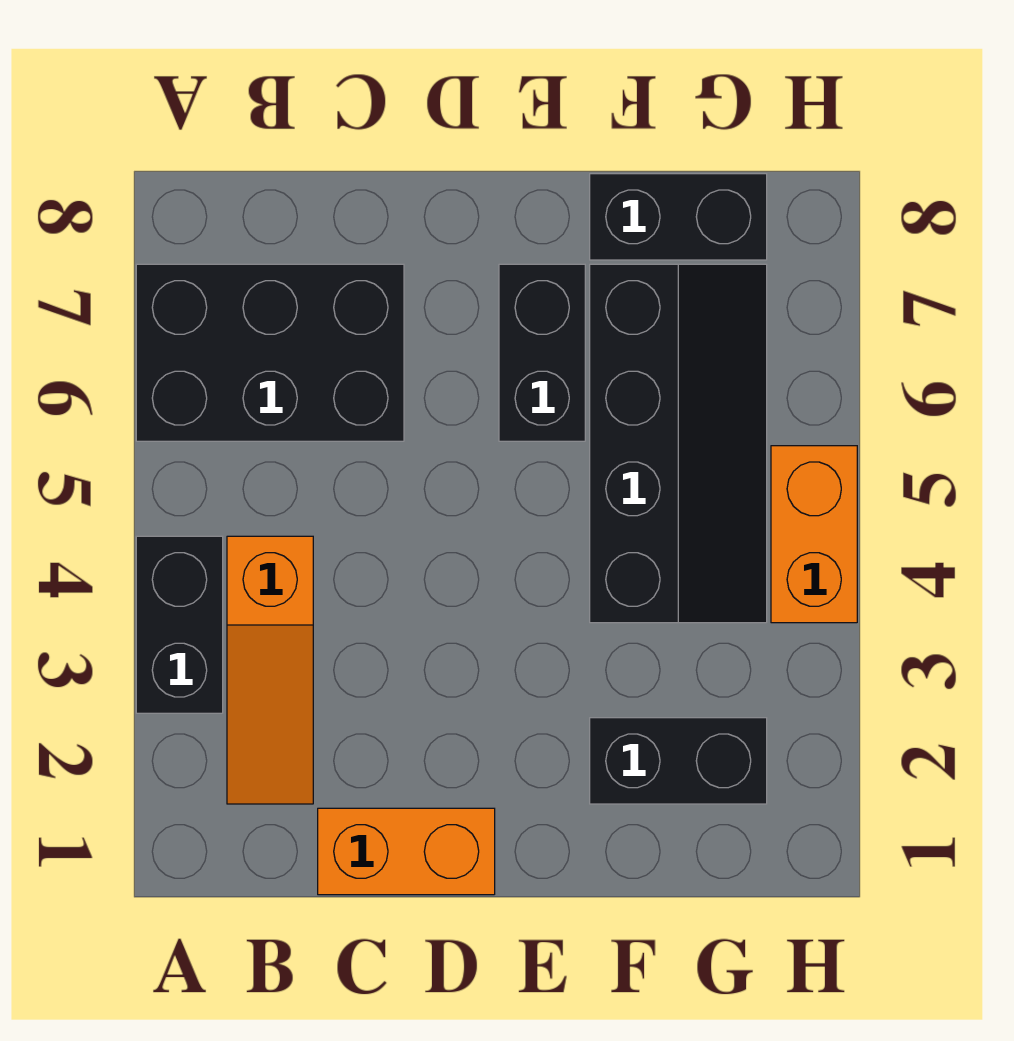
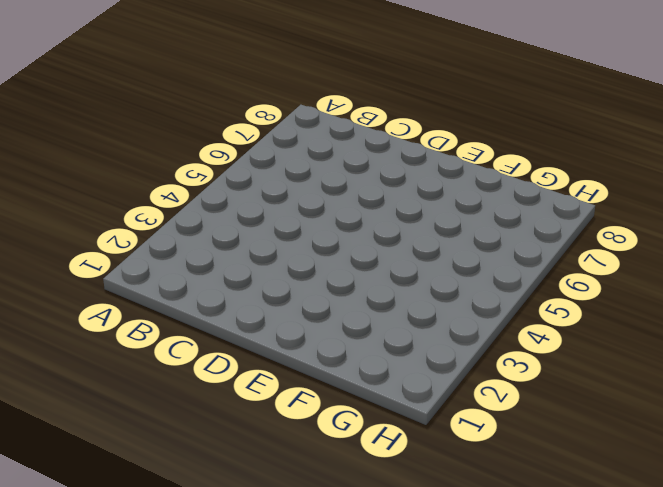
none -> black brick A3:A4 level 1
none -> black brick A6:C7 level 1

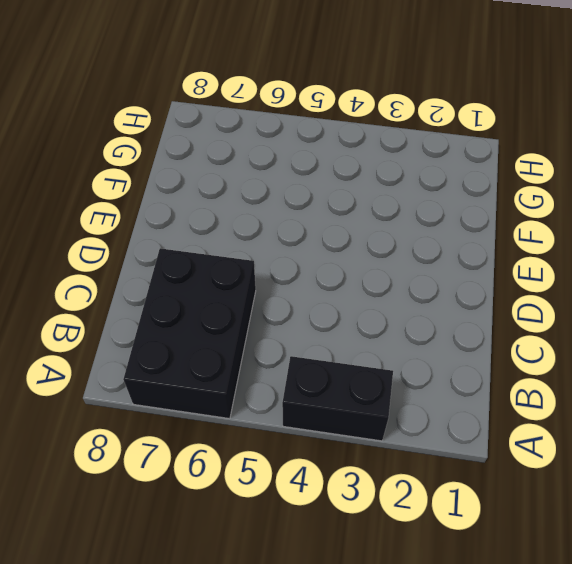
none -> orange slope B2:B4 level 1 top 4
none -> orange brick C1:D1 level 1

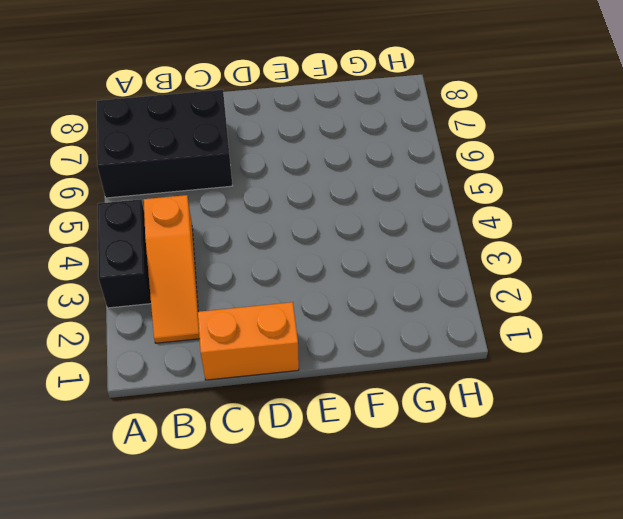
none -> black brick E6:E7 level 1
none -> black brick F2:G2 level 1

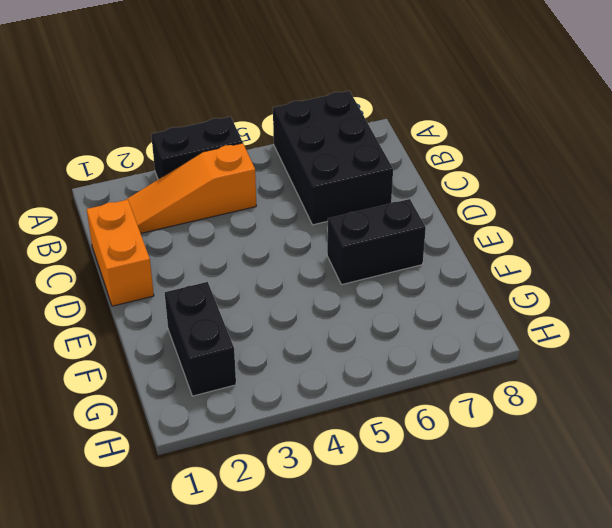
none -> black slope F4:G7 level 1 top F
none -> black brick F8:G8 level 1

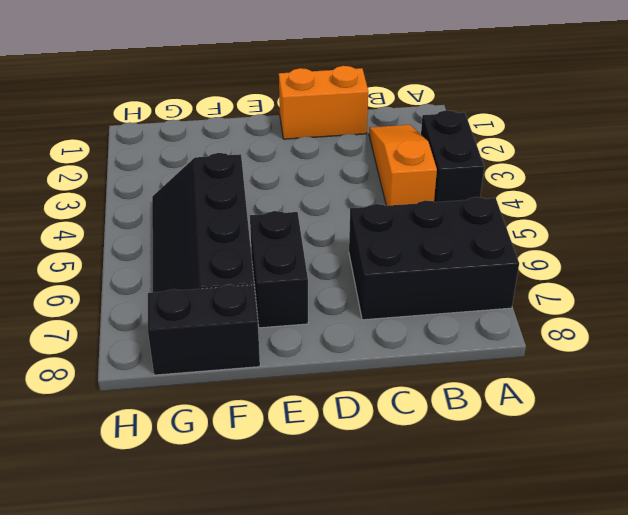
none -> black brick F2:G2 level 1
none -> orange brick H4:H5 level 1

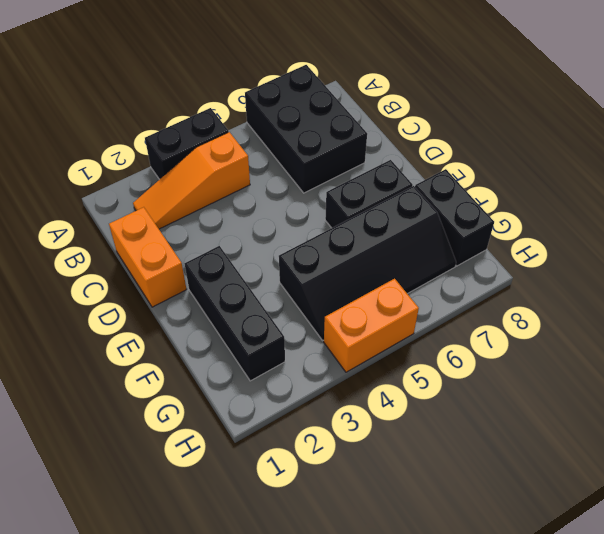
black brick E2:G2 level 1 -> black brick F2:G2 level 1

